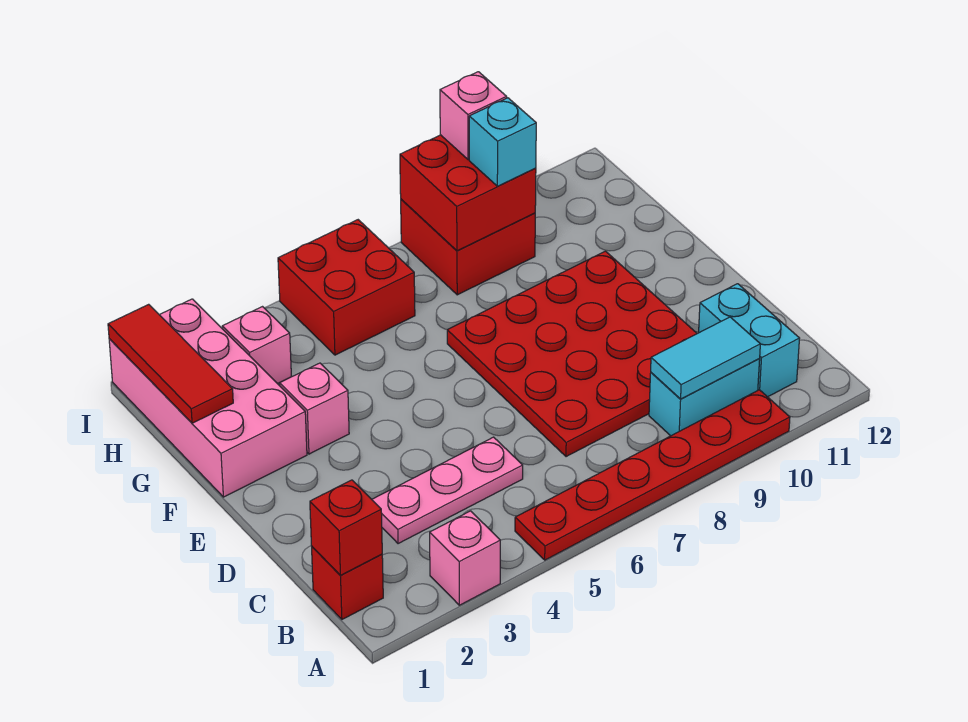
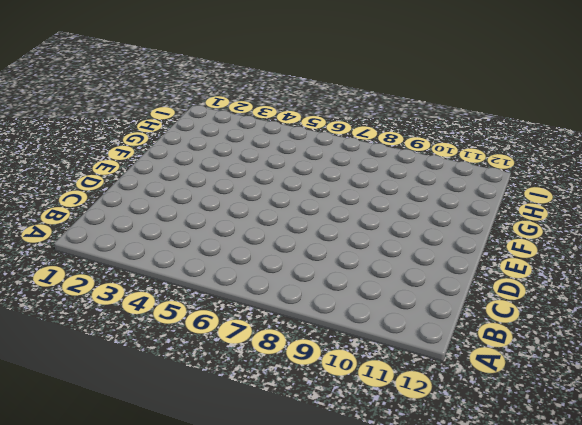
none -> pink brick A3 level 1
none -> red plate A5:A10 level 1
none -> red brick B1 level 1

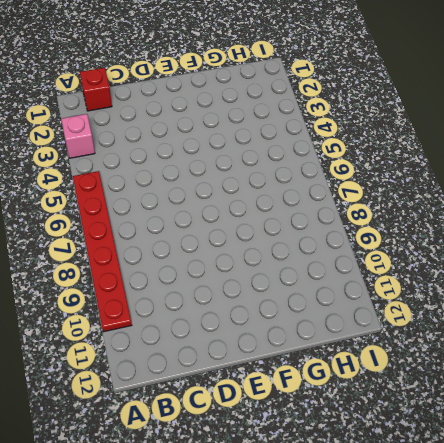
none -> cyan brick B9:B10 level 1
none -> cyan brick B11:C11 level 1
none -> pink plate C3:C5 level 1

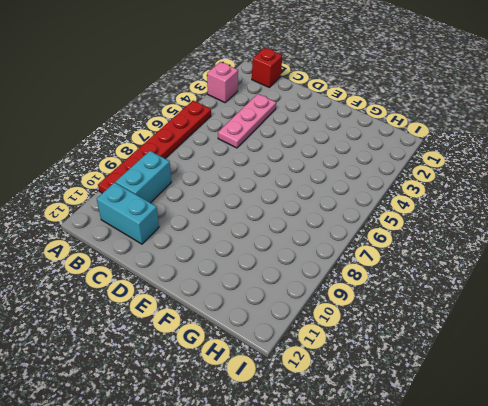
none -> red plate C7:F10 level 1
none -> pink brick F1:I2 level 1
none -> pink brick F3 level 1

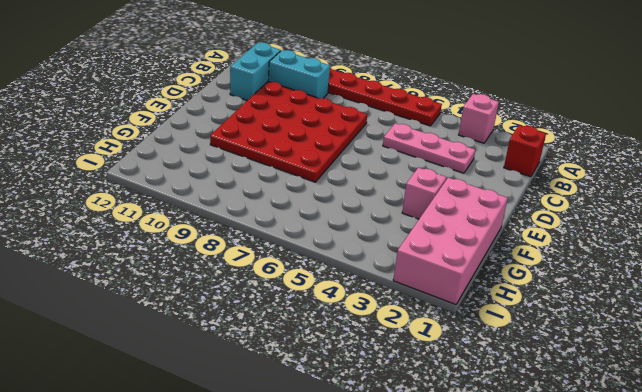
none -> pink brick H3 level 1
none -> red brick H5:I6 level 1
none -> red brick H8:I9 level 1

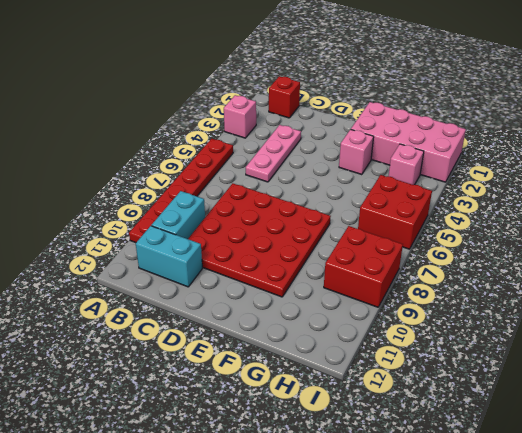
none -> red brick B1 level 2
none -> cyan tile B9:B10 level 2
none -> red tile G1:I1 level 2

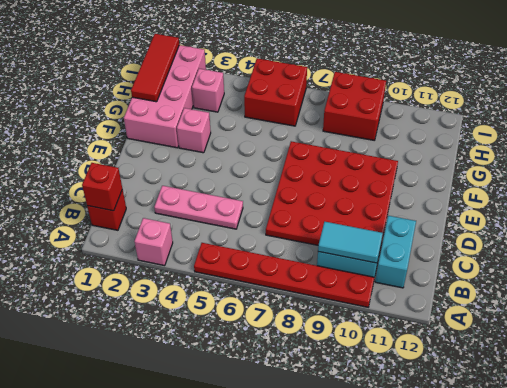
none -> red brick H8:I9 level 2
none -> cyan brick H9 level 3
none -> pink brick I9 level 3

